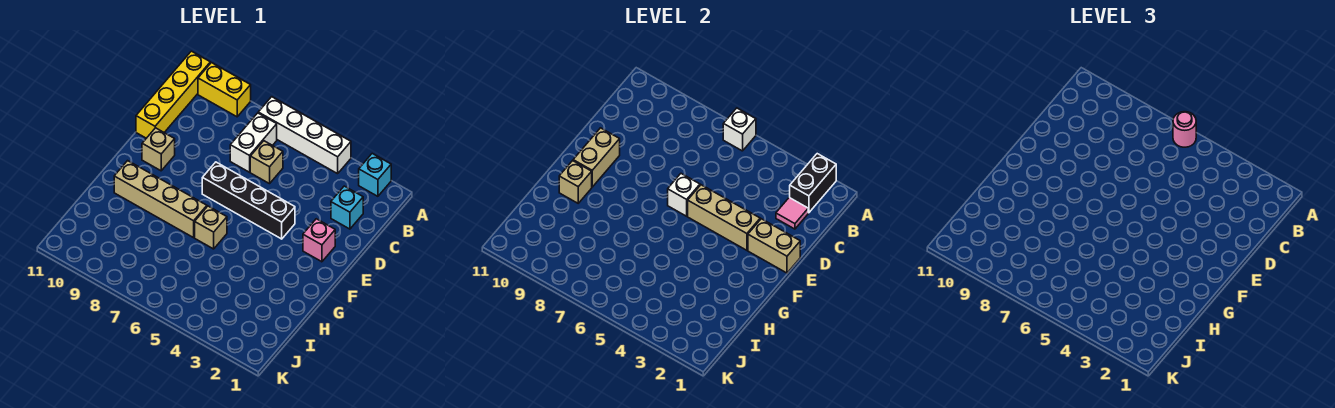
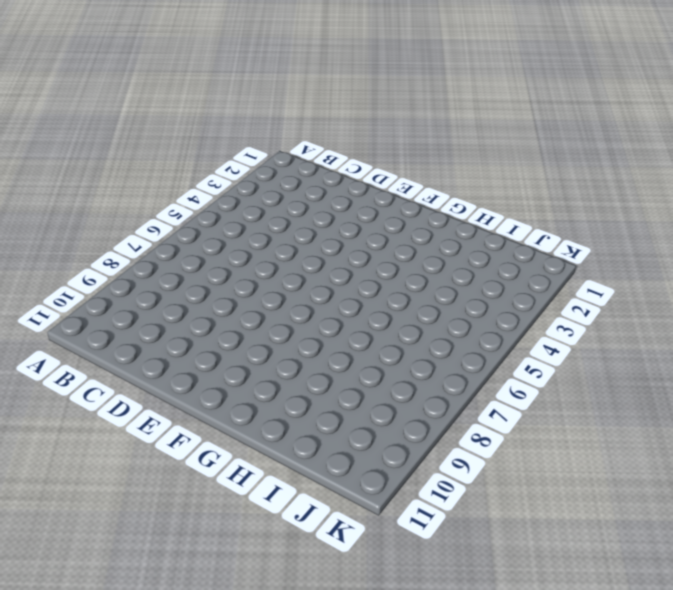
none -> cyan brick A2 level 1
none -> white brick A4:A7 level 1
none -> yellow brick A9:A10 level 1

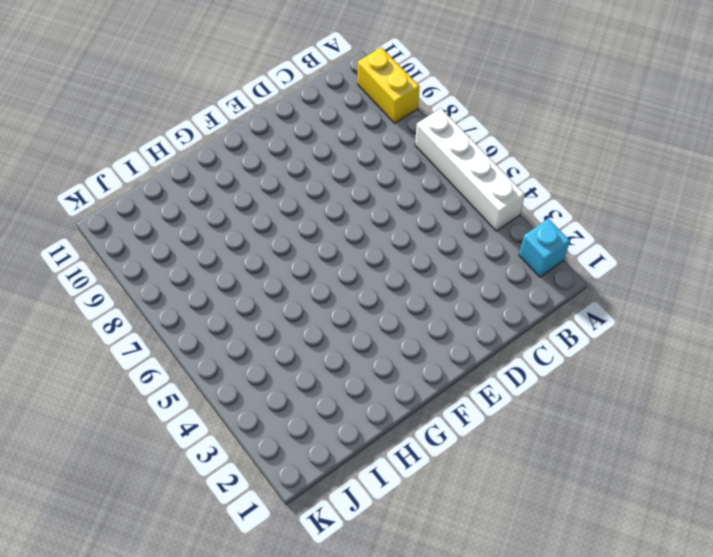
none -> yellow brick A11:D11 level 1
none -> white brick B7:C7 level 1
none -> cyan brick C2 level 1

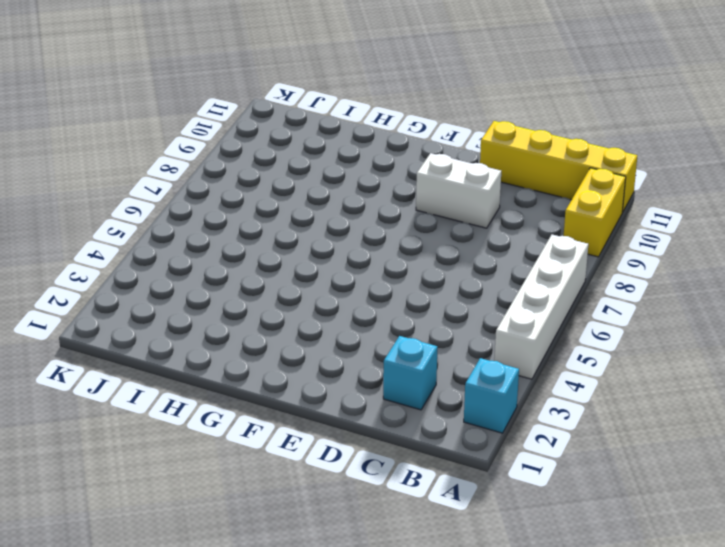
white brick D9:E9 level 1 -> white brick B7:C7 level 1
none -> tan brick C6 level 1
none -> pink brick E2 level 1
none -> black brick E4:E7 level 1

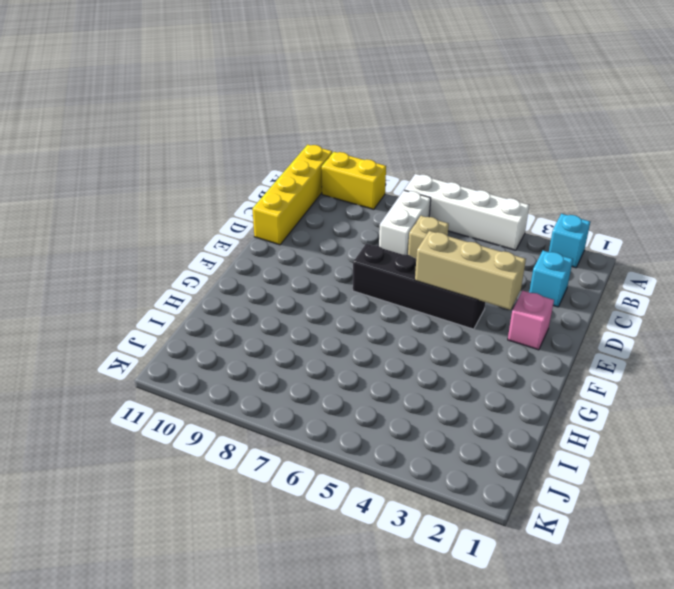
none -> tan brick E10 level 1
none -> tan brick G6 level 1
none -> tan brick G7:G10 level 1

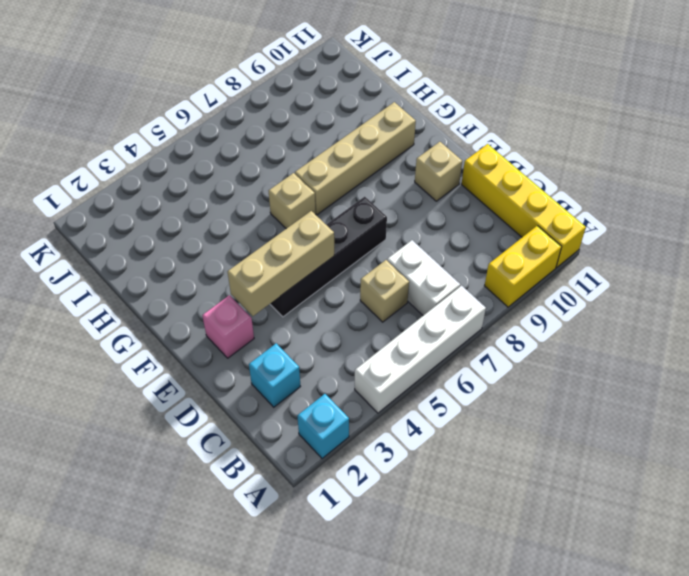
none -> black brick A2:B2 level 2
none -> white brick A6 level 2
none -> pink tile C2 level 2

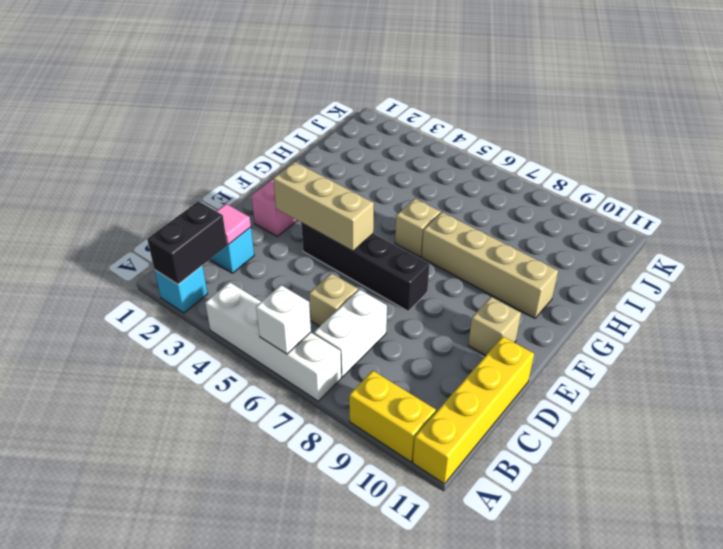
none -> tan brick E1:E2 level 2
none -> white brick E6 level 2
none -> tan brick E10:F10 level 2

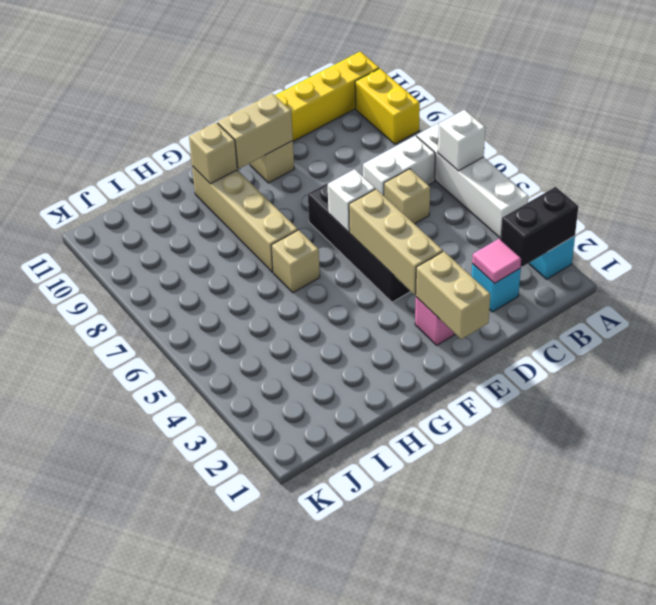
none -> pink round brick A6 level 3

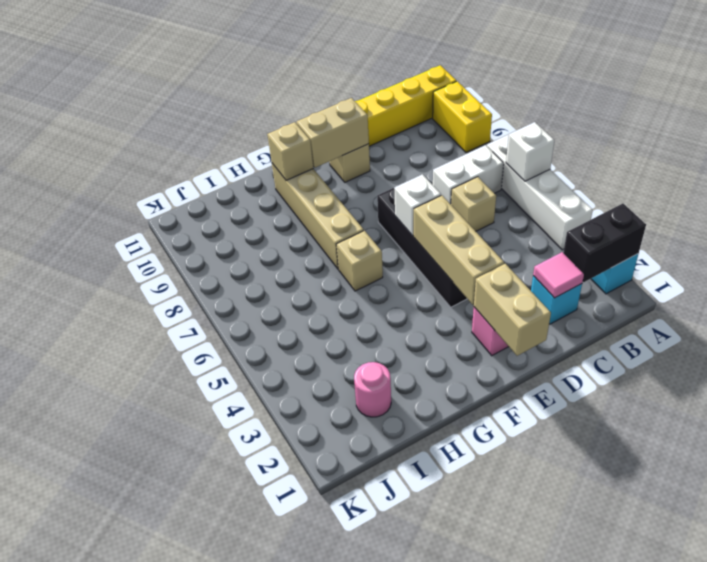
pink round brick I2 level 1 -> pink round brick A6 level 3

